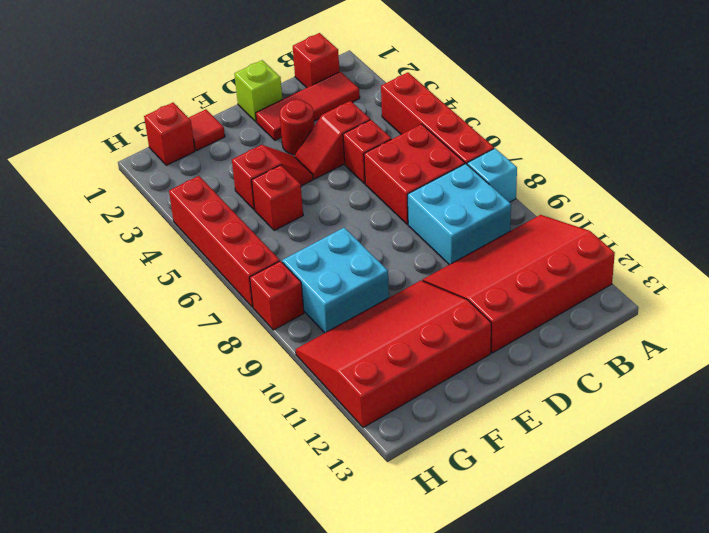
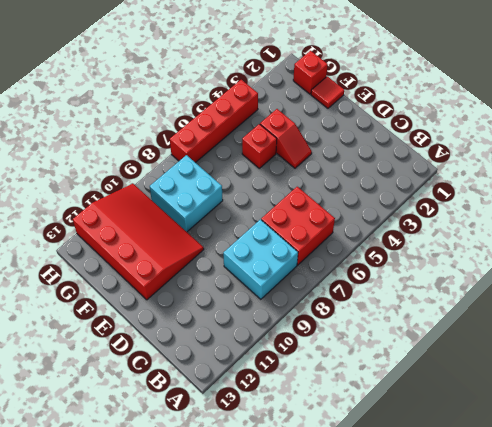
none -> red brick A4:A7 level 1
none -> cyan brick A8 level 1
none -> red slope A10:D12 level 1 top 12

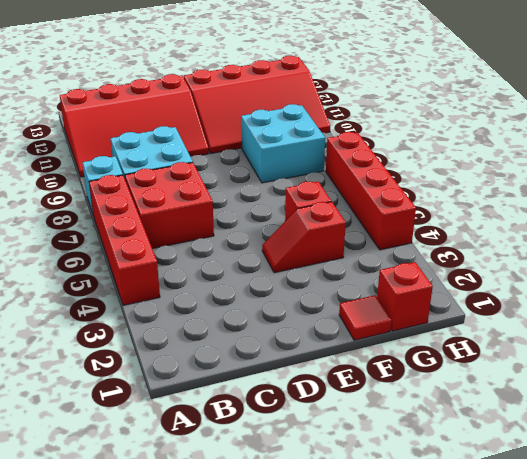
none -> red brick B1 level 1
none -> red tile B2:D2 level 1
none -> red slope C4:D4 level 1 top C

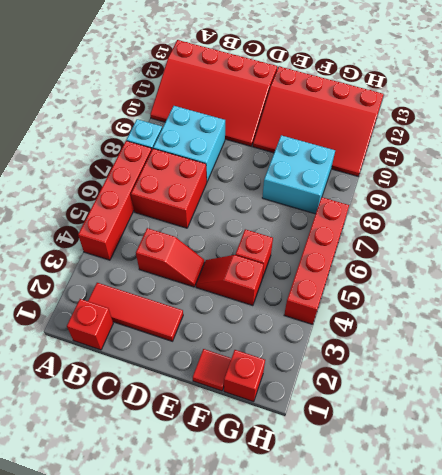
none -> red brick C5 level 1
none -> lime brick D1 level 1
none -> red round brick D3 level 1

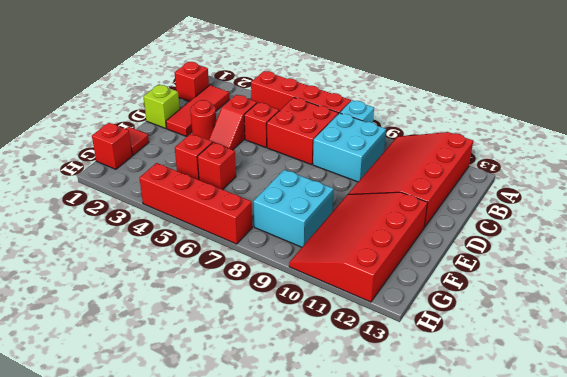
none -> red brick H8 level 1

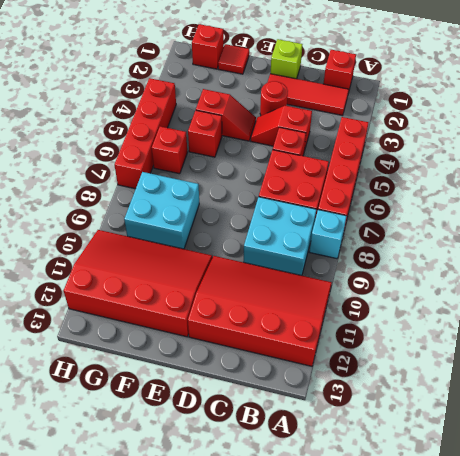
red brick G6 level 1 -> red brick H8 level 1

